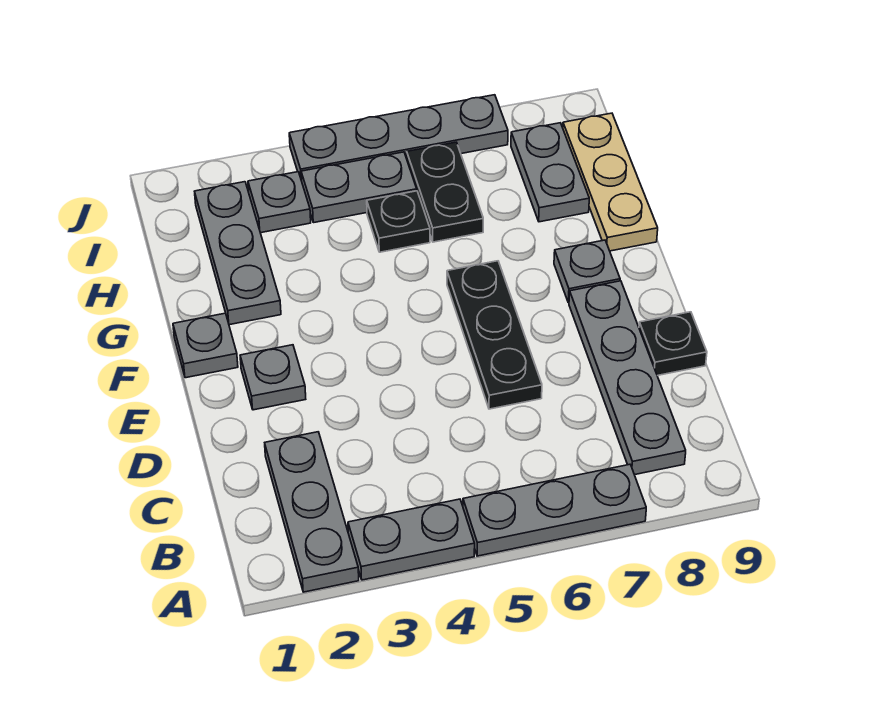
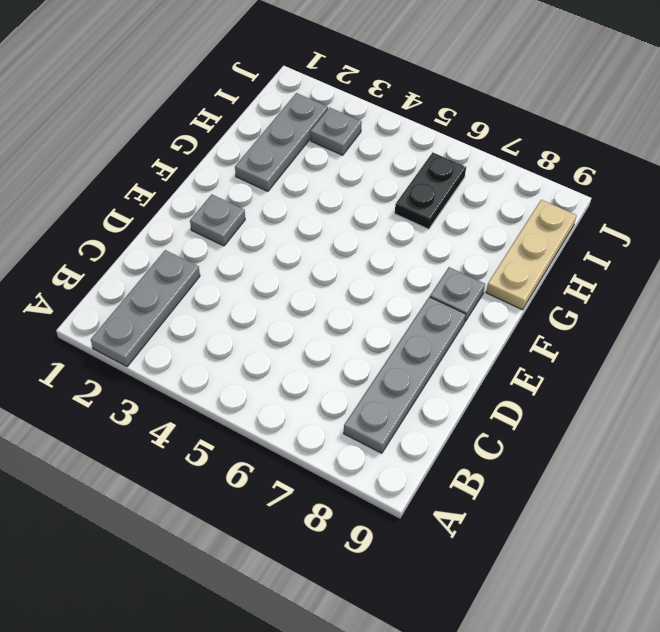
none -> grey plate A3:A4 level 1
none -> grey plate A5:A7 level 1
none -> black plate D6:F6 level 1

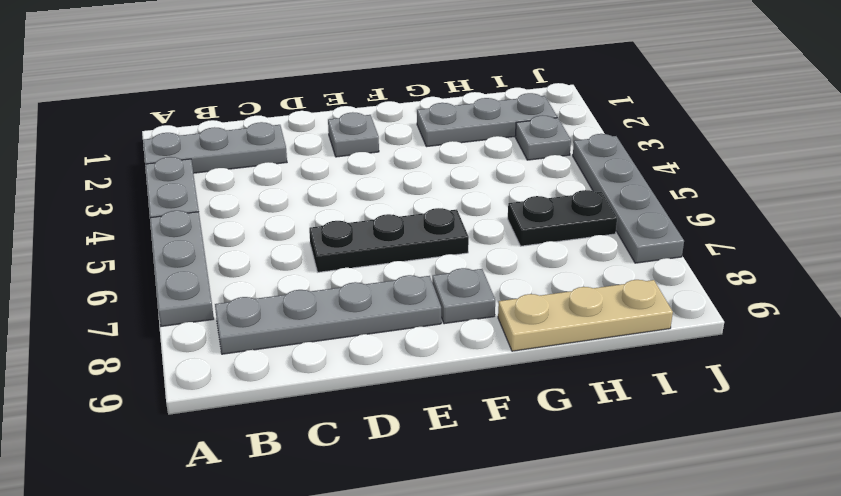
none -> black plate D9 level 1
none -> grey plate F1 level 1
none -> black plate H5 level 1

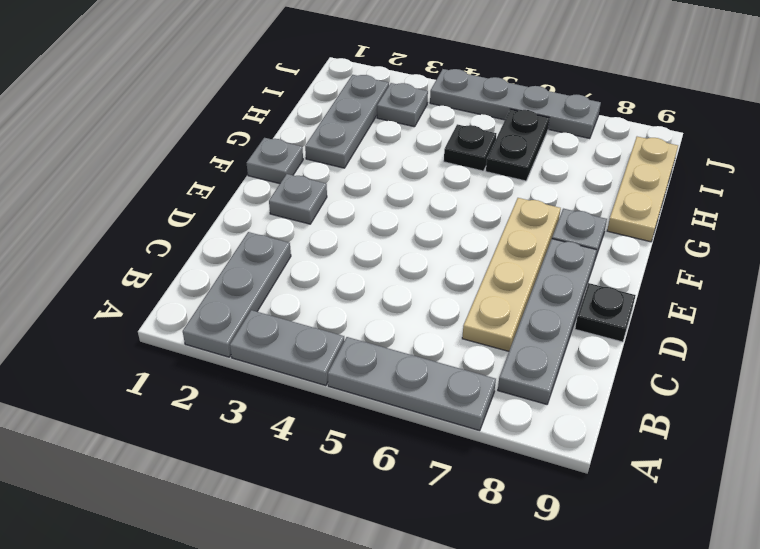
tan plate C7:F7 level 1 -> none
none -> black plate D6:F6 level 1
none -> grey plate H8:I8 level 1
none -> grey plate I4:I5 level 1

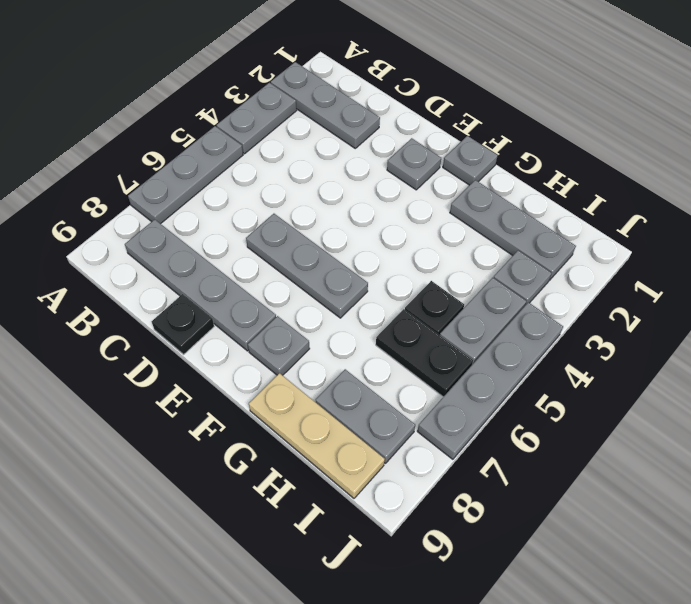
grey plate D6:F6 level 1 -> black plate D6:F6 level 1

